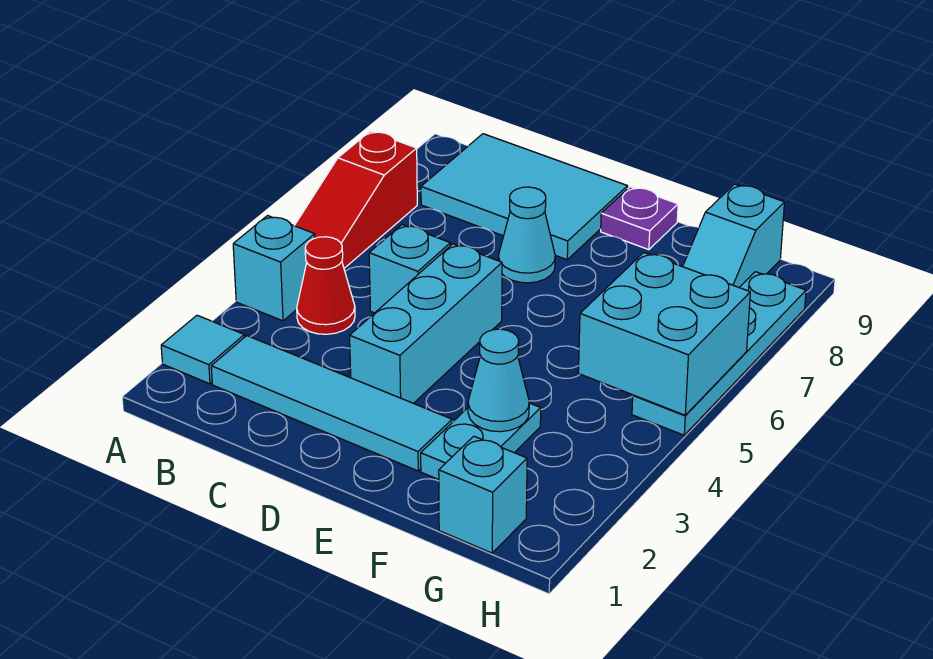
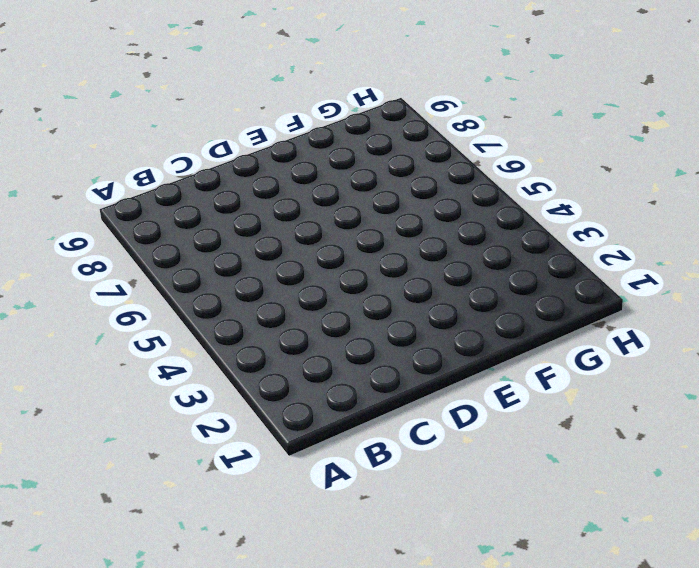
none -> cyan tile A2 level 1
none -> cyan brick A4 level 1
none -> red slope A5:A7 level 1 top 7

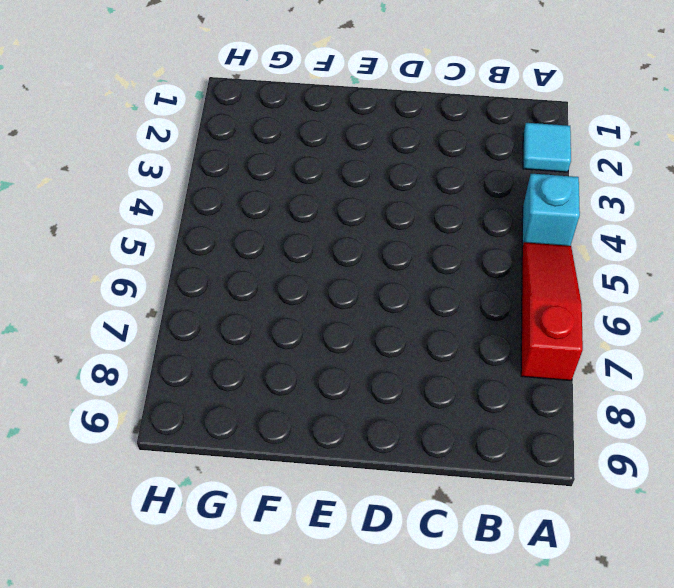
none -> cyan tile B2:E2 level 1
none -> red cone B4 level 1
none -> cyan tile B8:D9 level 1

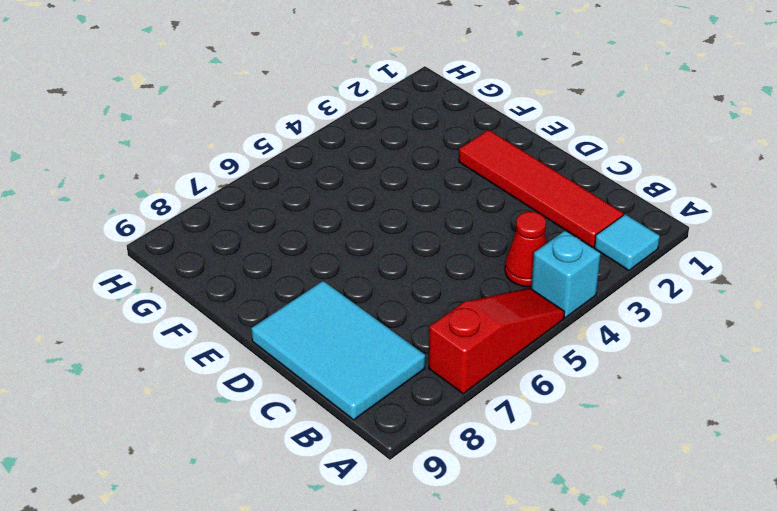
red tile B2:E2 level 1 -> cyan tile B2:E2 level 1
none -> cyan brick C5 level 1
none -> cyan brick D3:D5 level 1
none -> cyan cone D7 level 1

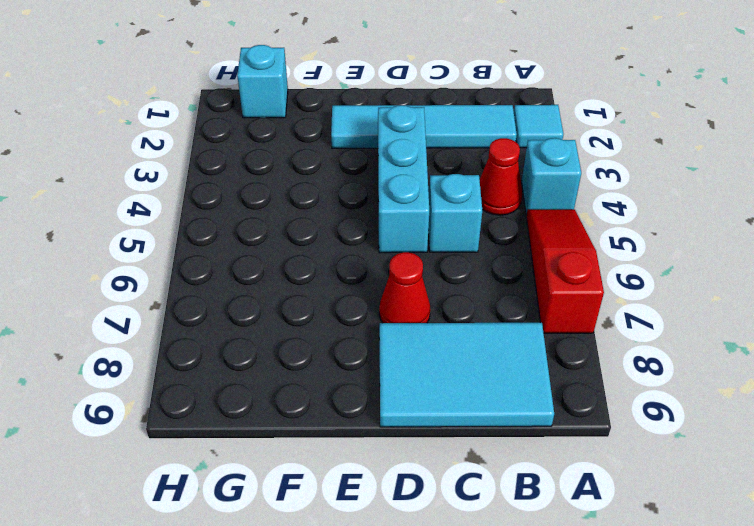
red cone D7 level 1 -> cyan cone D7 level 1
none -> purple plate E9 level 1
none -> cyan plate F2:F3 level 1
none -> cyan slope G8:G9 level 1 top 9

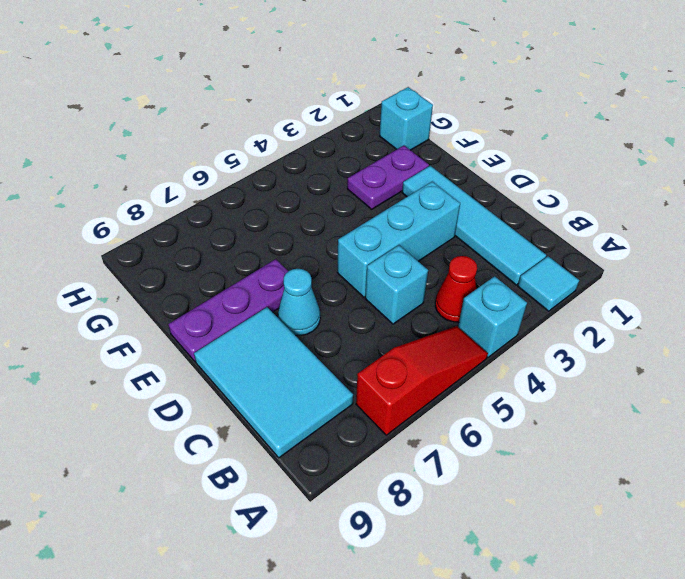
purple plate E7:E9 level 1 -> purple plate E9 level 1
purple plate F2:F3 level 1 -> cyan plate F2:F3 level 1
none -> cyan slope G8:G9 level 1 top 9
none -> cyan plate H5:H8 level 1
none -> cyan cone F3 level 2

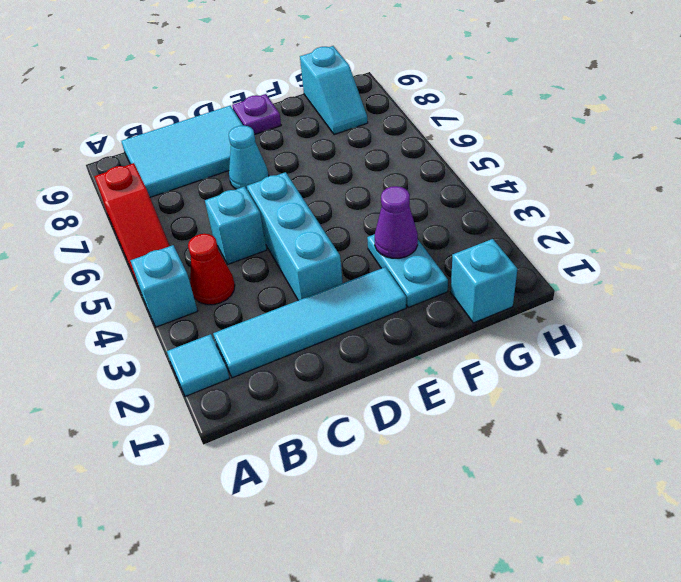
purple cone F3 level 2 -> cyan cone F3 level 2
none -> cyan plate H5:H8 level 1
none -> cyan brick G5:H6 level 2

